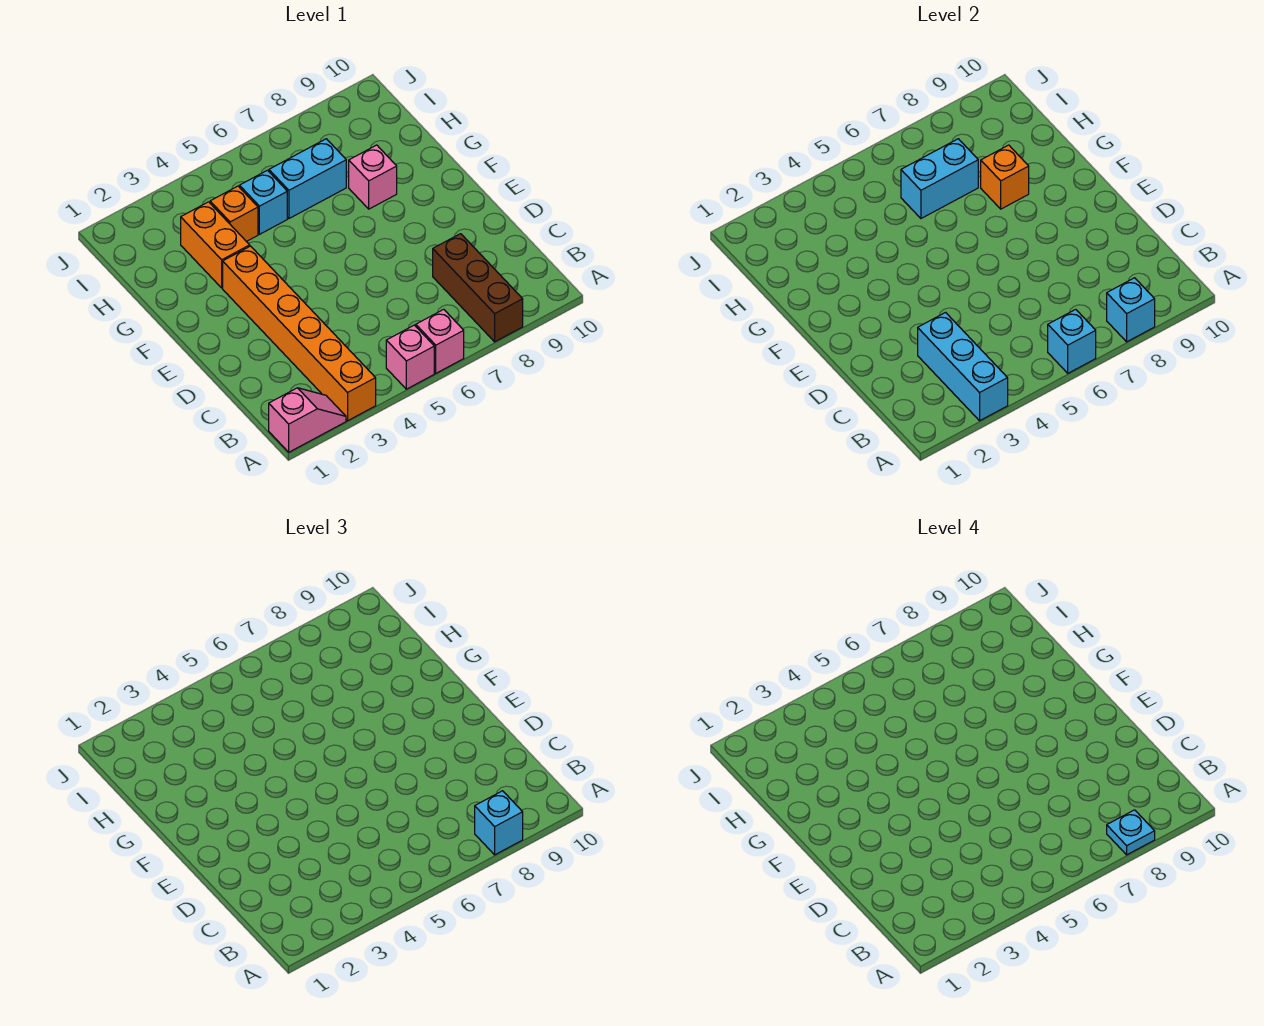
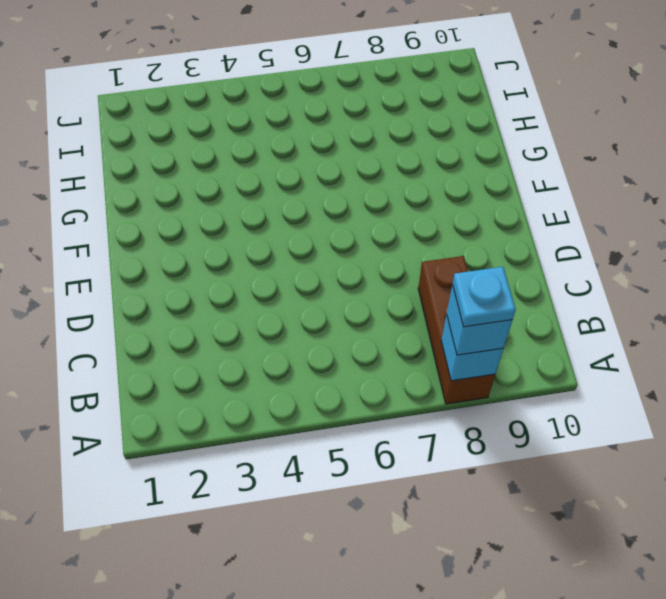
none -> pink slope A1:A2 level 1 top 1
none -> orange brick A3:F3 level 1
none -> pink brick A5 level 1

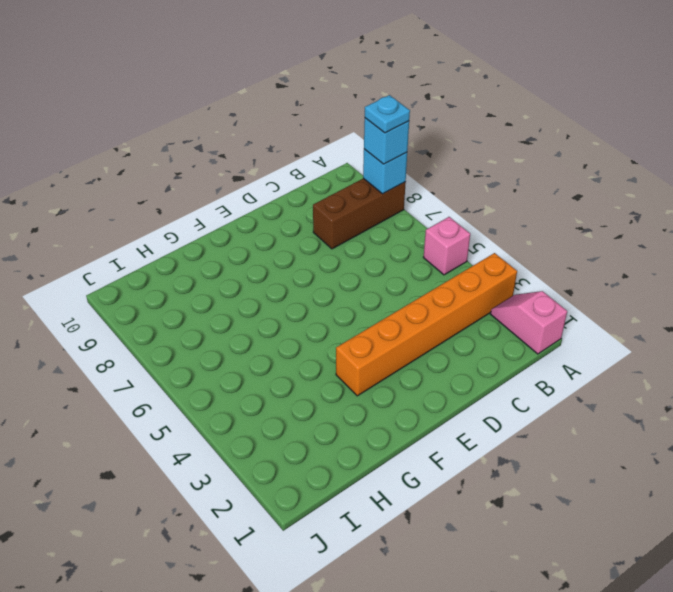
none -> pink brick A6 level 1
none -> orange brick G3:H3 level 1
none -> pink brick G8 level 1

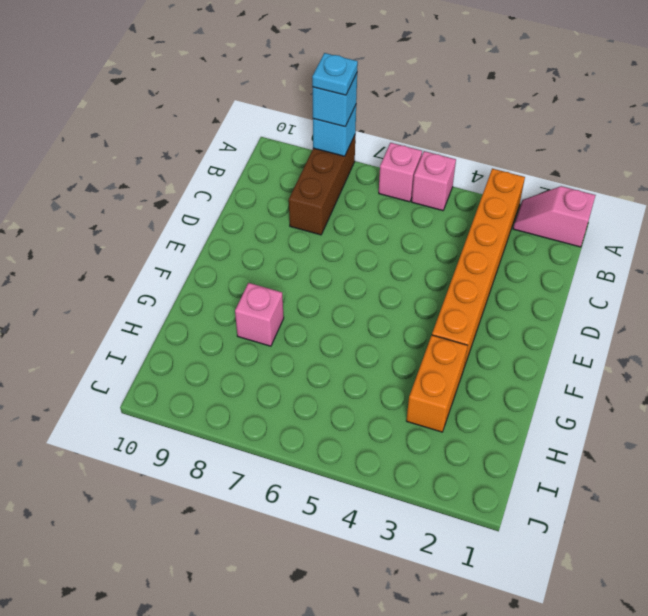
none -> orange brick H4 level 1
none -> cyan brick H5 level 1
none -> cyan brick H6:H7 level 1

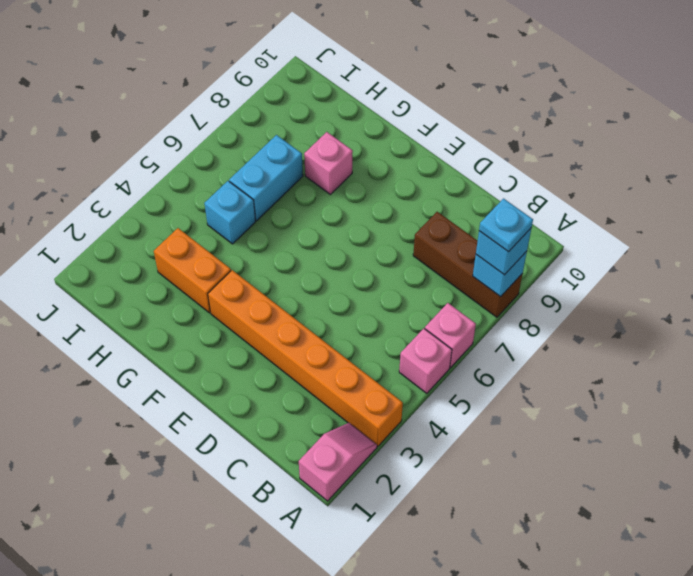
none -> orange brick H4 level 1
none -> cyan brick A3:C3 level 2
none -> cyan brick A6 level 2

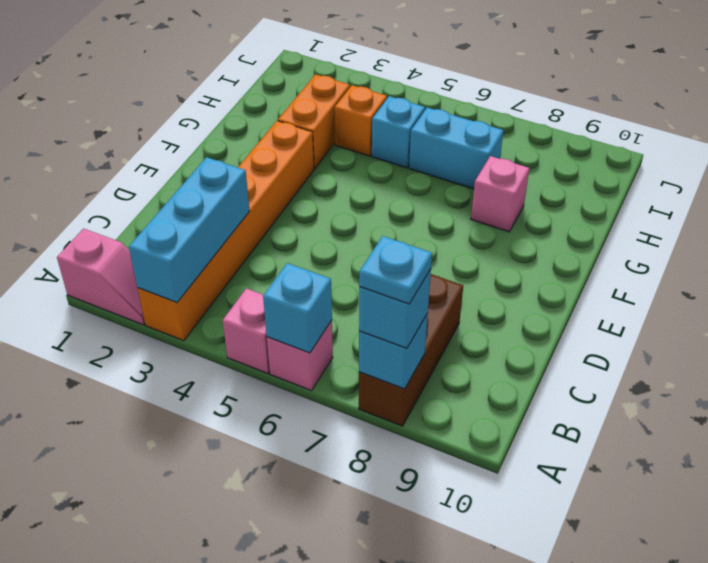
none -> orange brick G8 level 2
none -> cyan brick H6:H7 level 2

